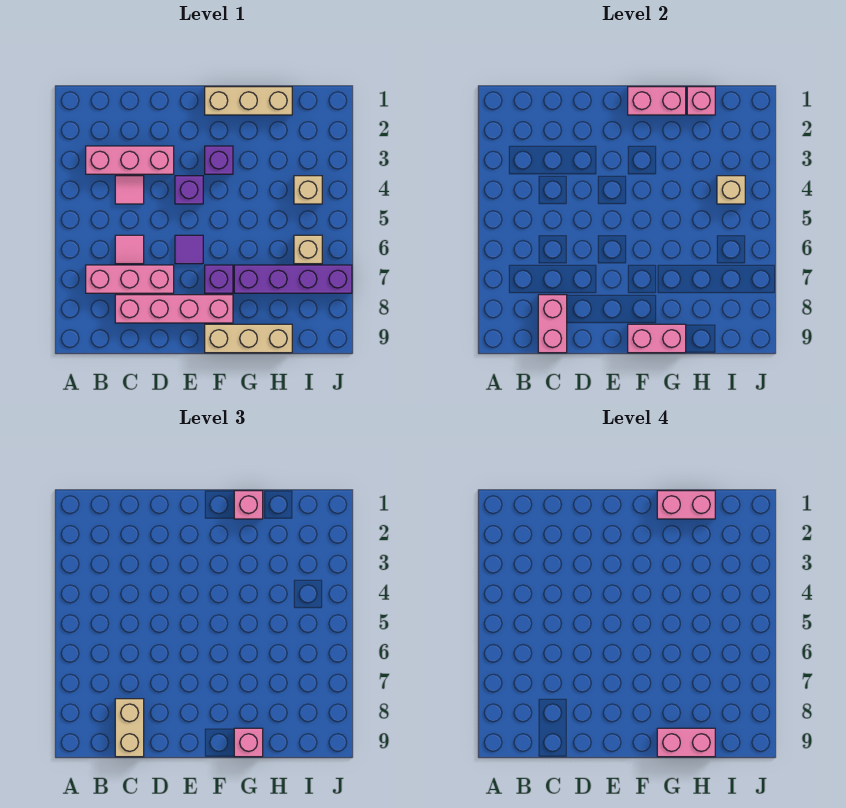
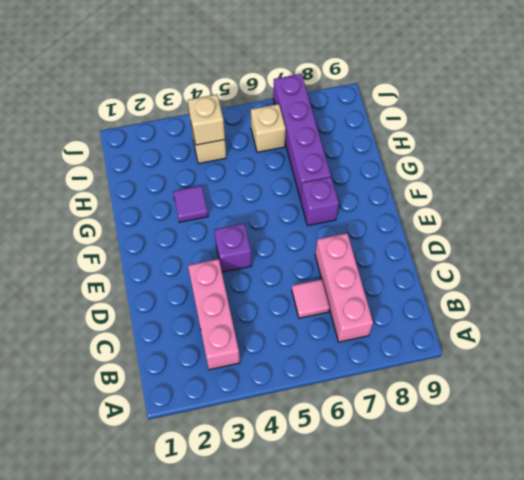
purple tile G3 level 1 -> purple tile E6 level 1
none -> pink tile C4 level 1
none -> pink brick C8:F8 level 1
none -> tan brick F1:H1 level 1

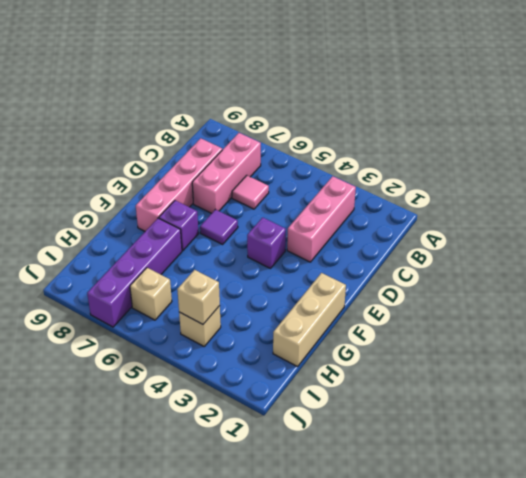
none -> pink tile C4 level 1
none -> purple brick F3 level 1
none -> tan brick F9:H9 level 1

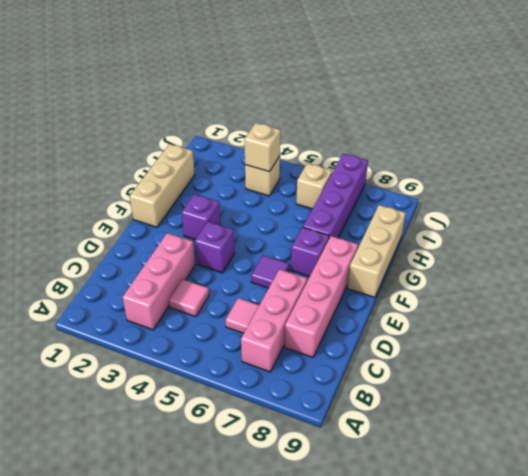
none -> pink brick C8:C9 level 2
none -> pink brick F1:G1 level 2
none -> pink brick F9:G9 level 2

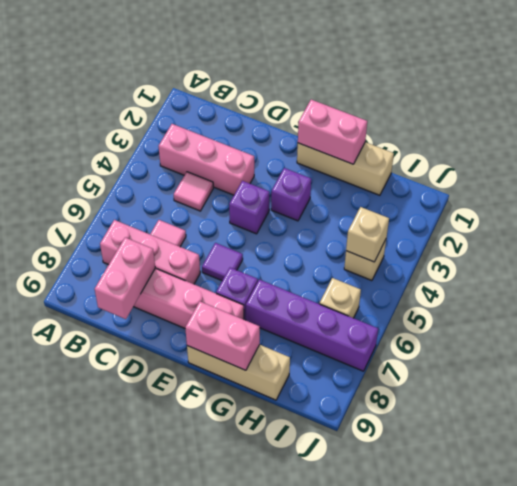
none -> pink brick H1 level 2
none -> tan brick C8:C9 level 3
none -> pink brick G1 level 3

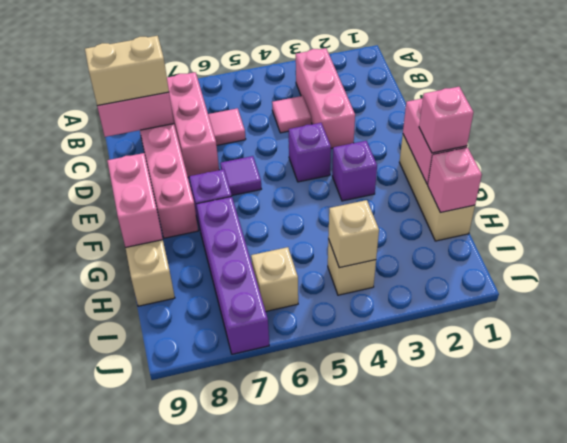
none -> pink brick G9 level 3
none -> pink brick G1:H1 level 4
none -> pink brick G9:H9 level 4

